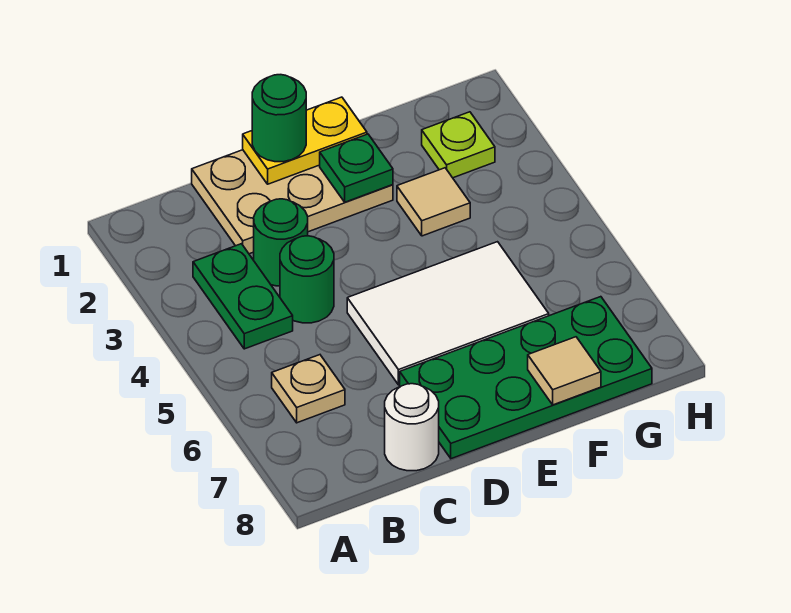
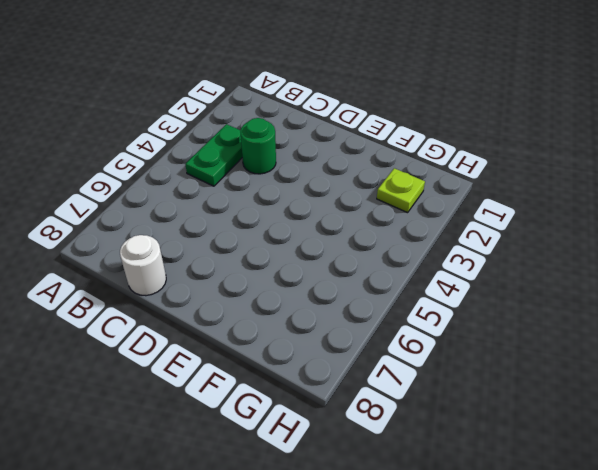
none -> tan plate B6 level 1
none -> tan plate C1:E2 level 1
none -> green round brick C4 level 1

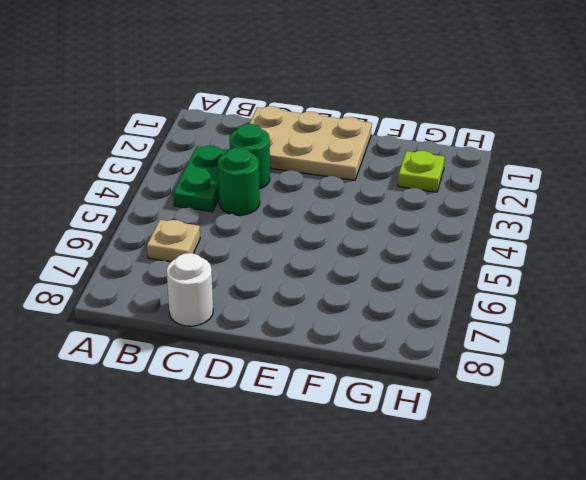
none -> white tile D5:F6 level 1
none -> green plate D7:G8 level 1
none -> tan tile F3 level 1

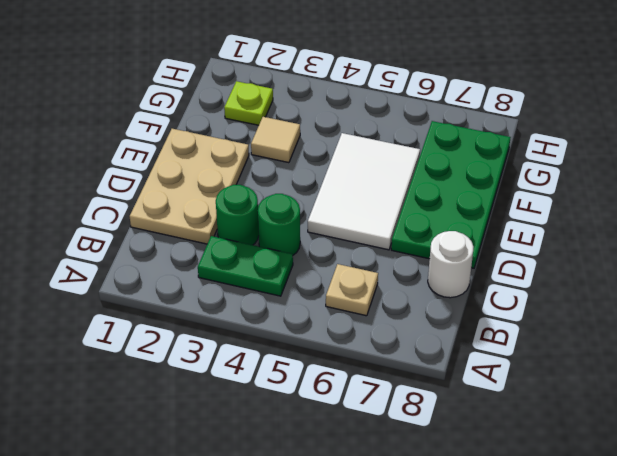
none -> yellow plate D1:E1 level 2
none -> green plate E2 level 2
none -> tan tile F8 level 2

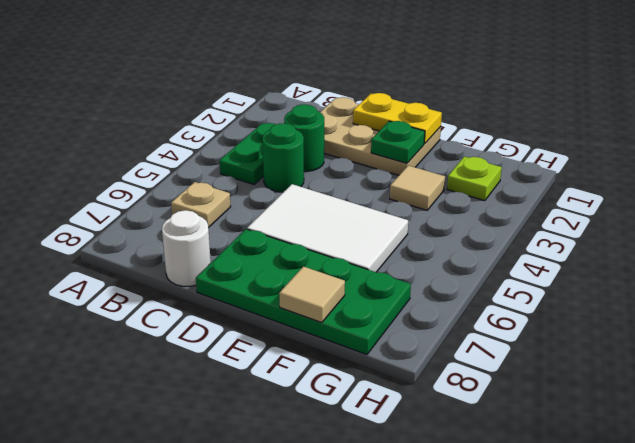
none -> green round brick D1 level 3

